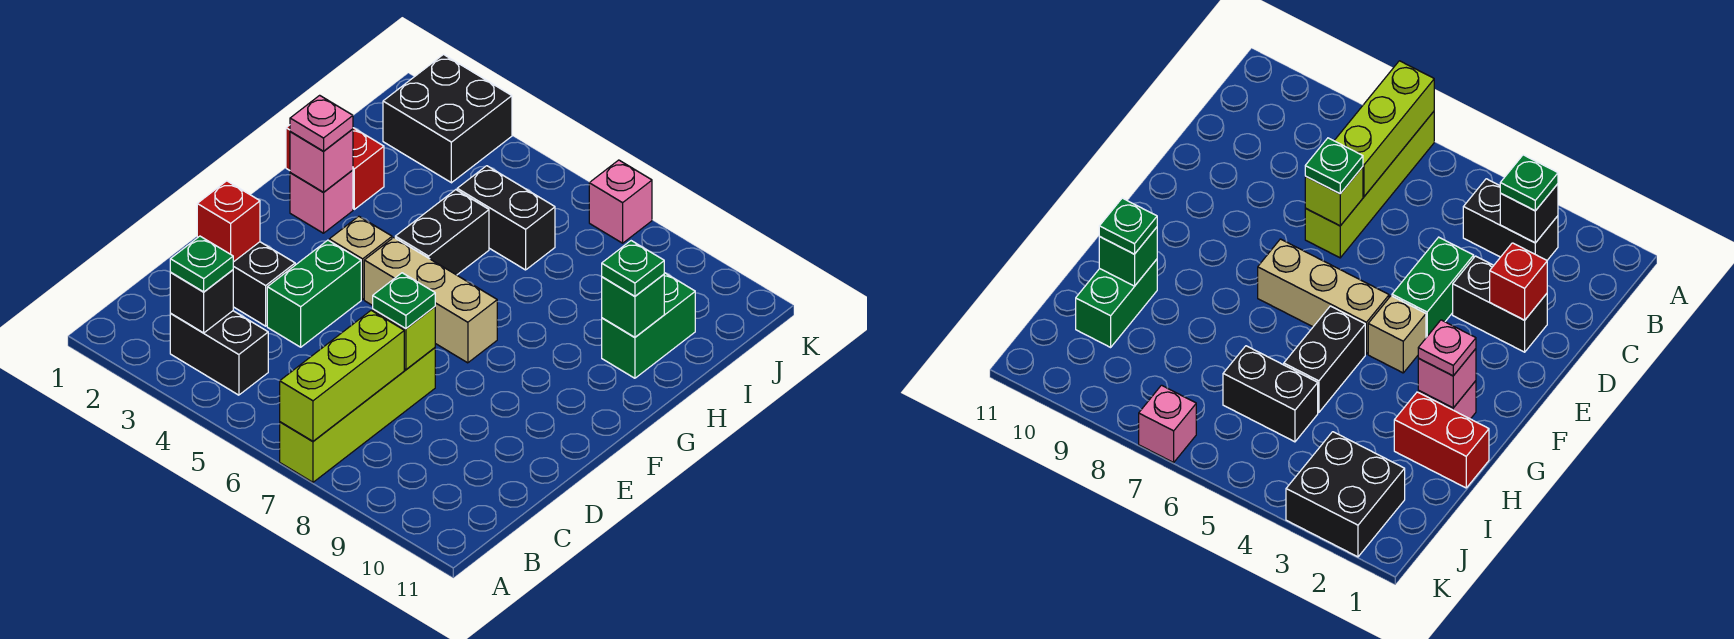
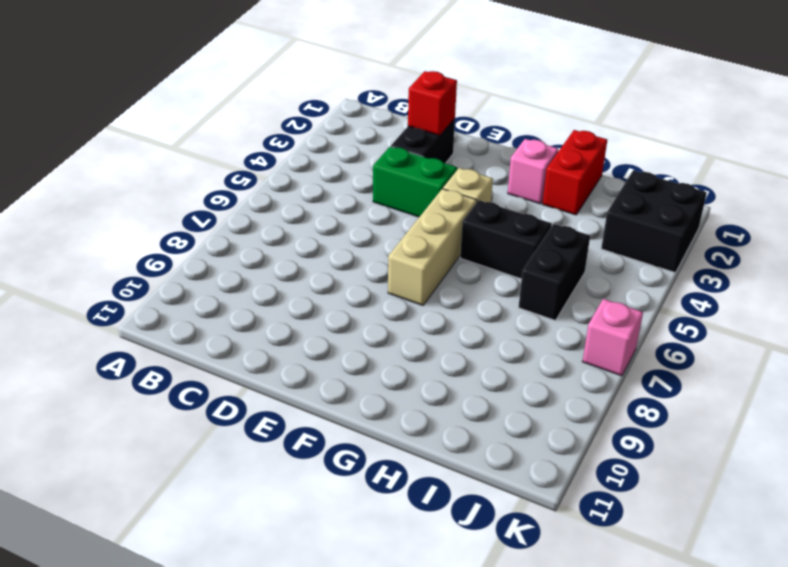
none -> lime brick A7:D7 level 1
none -> black brick B3:B4 level 1
none -> green brick H10:I10 level 1

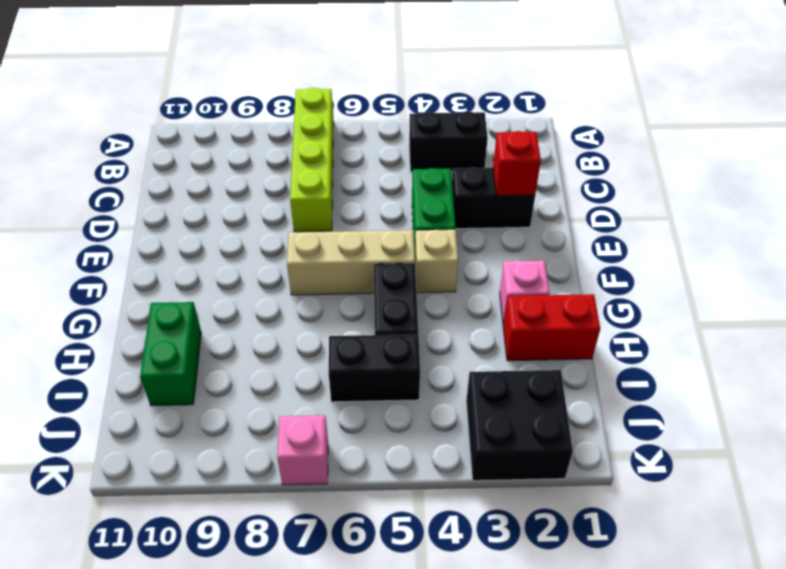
none -> lime brick A7:C7 level 2
none -> black brick B3 level 2
none -> lime brick D7 level 2

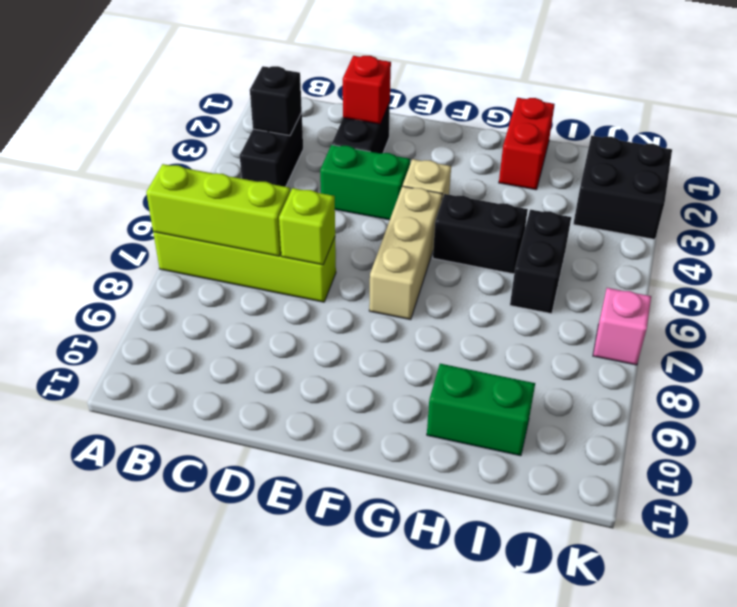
none -> pink brick G2 level 1
none -> pink brick G2 level 2
none -> green brick H10 level 2

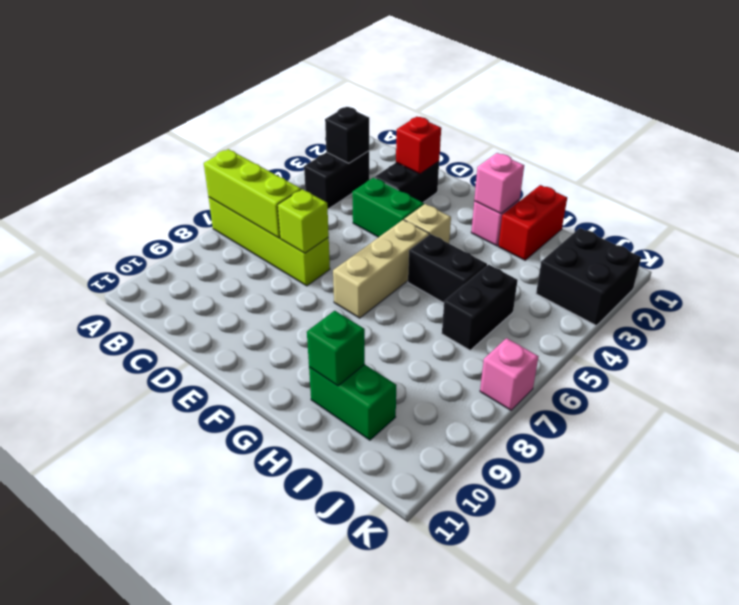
none -> green plate B3 level 3
none -> green plate D7 level 3
none -> pink plate G2 level 3

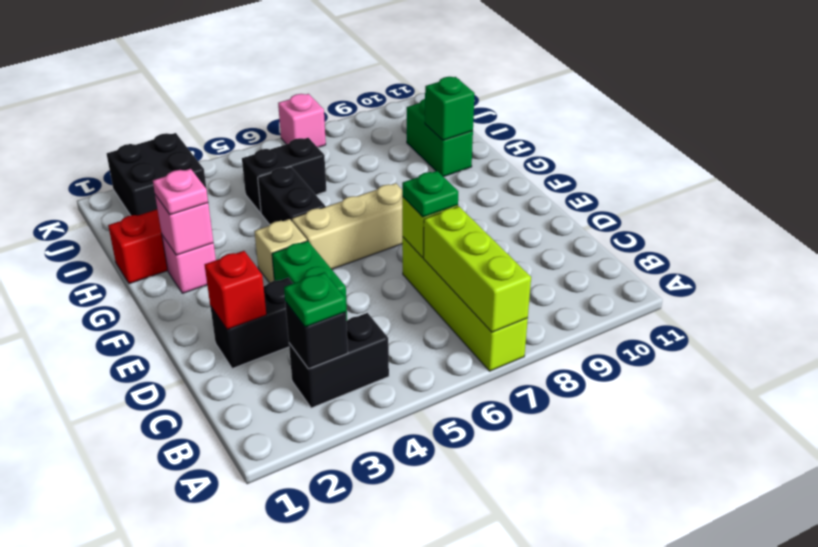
none -> green plate H10 level 3

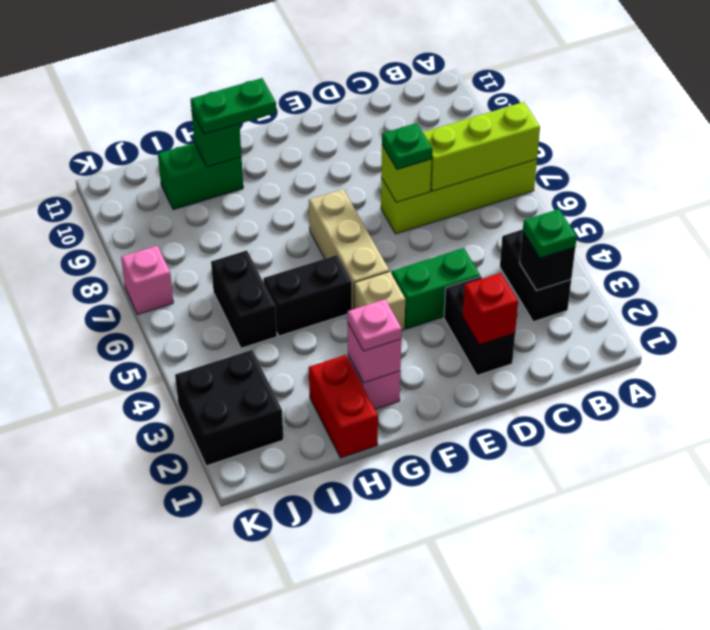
green plate G10:H10 level 3 -> green plate H10 level 3

